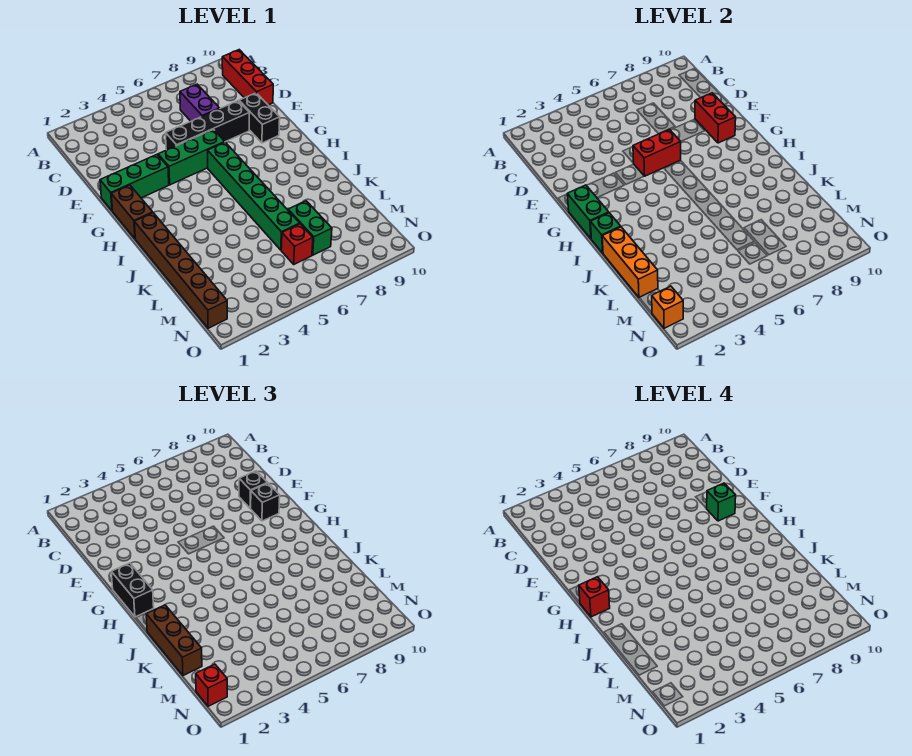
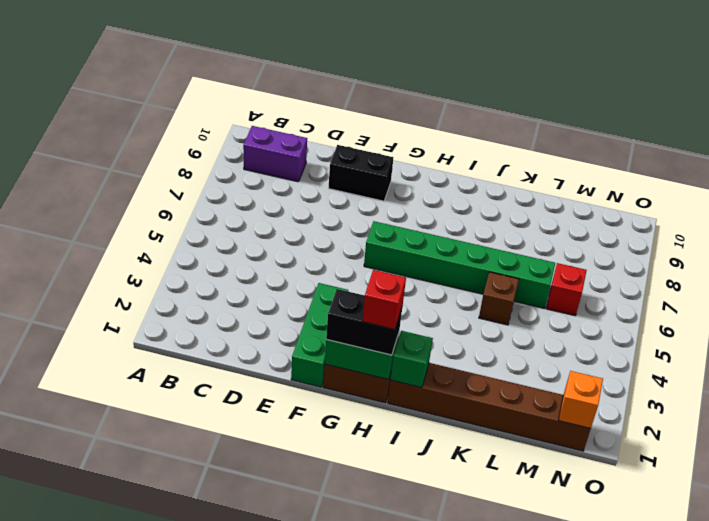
purple brick B9:C9 level 1 -> purple brick C7:D7 level 1
brown brick K5 level 1 -> none
none -> red brick B10:D10 level 1
none -> black brick E5:E8 level 1
none -> green brick F4:F6 level 1

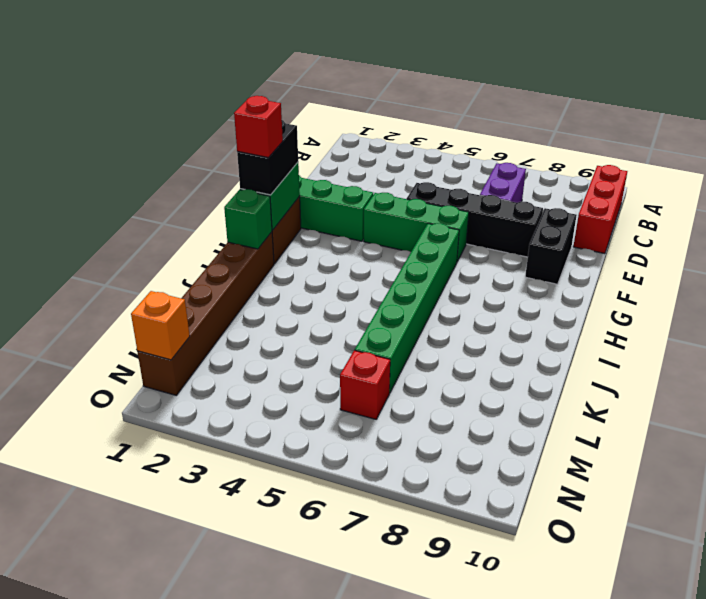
none -> green brick L7:M7 level 1
none -> red brick E9:F9 level 2
none -> red brick F5:F6 level 2

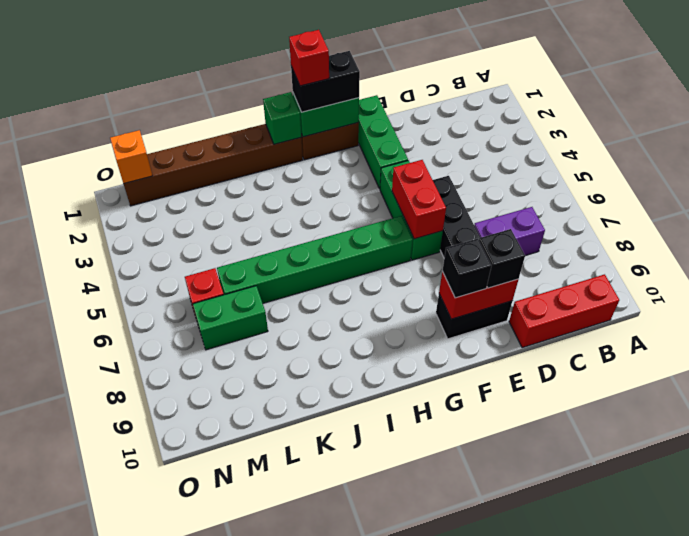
none -> orange brick J1:L1 level 2
none -> brown brick J1:L1 level 3
none -> red brick N1 level 3

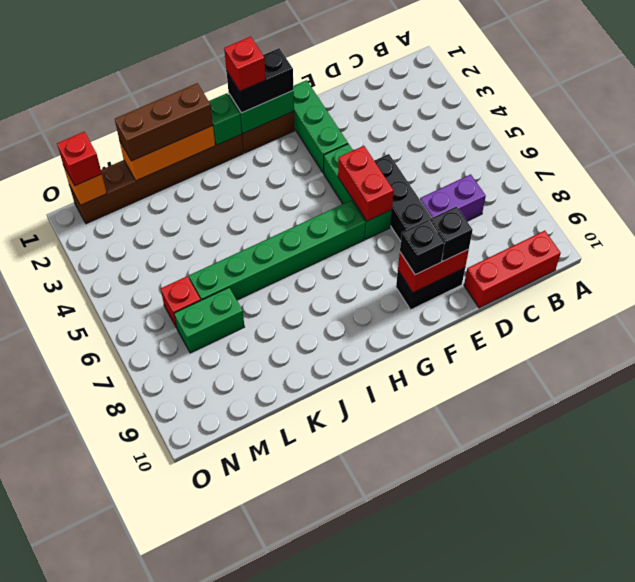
none -> green brick F9 level 4

